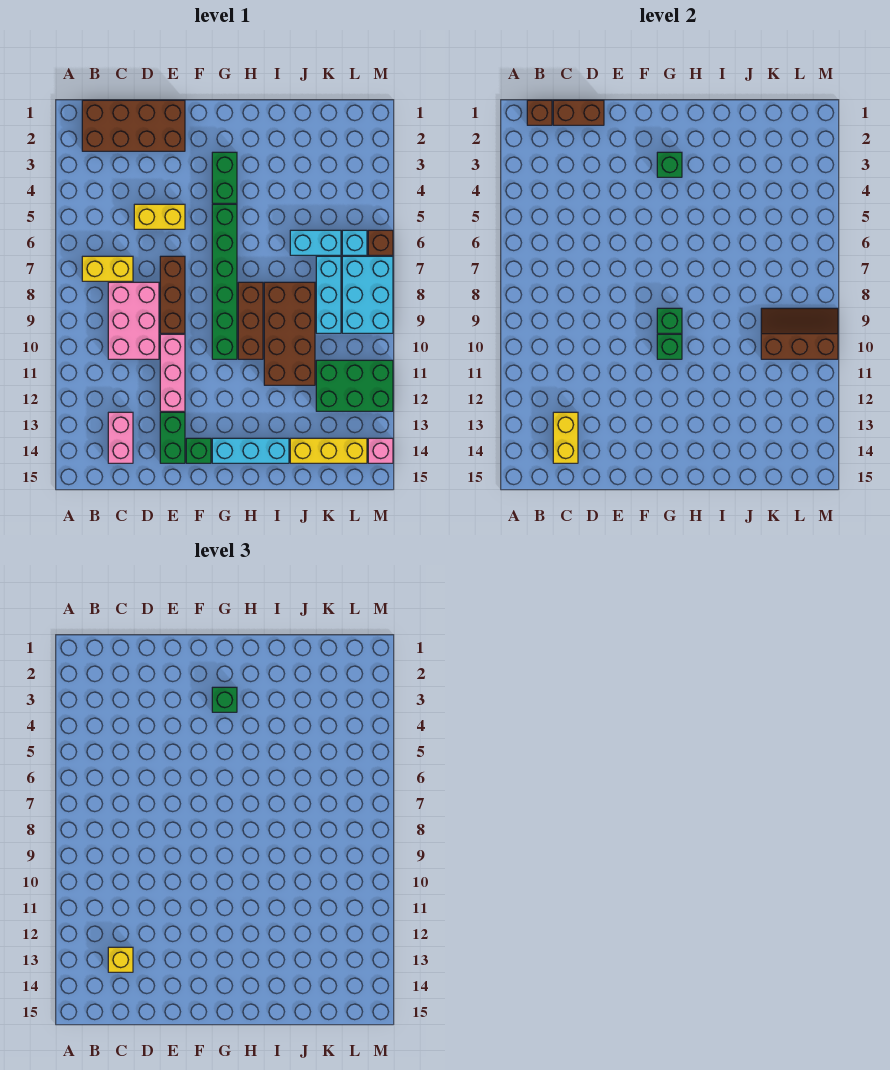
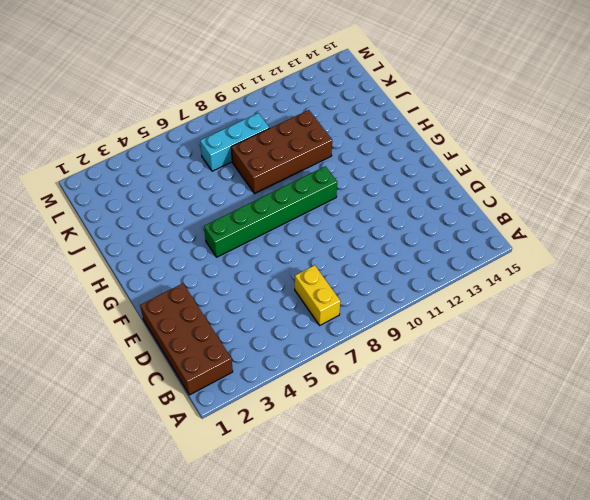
none -> pink brick C8:D10 level 1
none -> pink brick C13:C14 level 1
none -> yellow brick D5:E5 level 1
none -> brown brick E7:E9 level 1

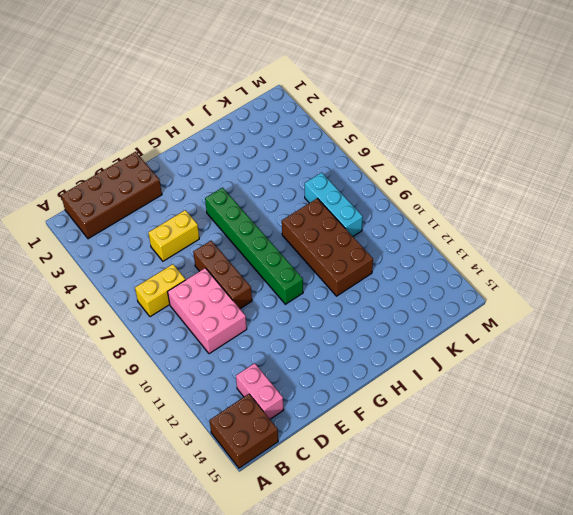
brown brick A14:B15 level 1 -> none
none -> pink brick E10:E12 level 1
none -> green brick E13:E14 level 1
none -> green brick F14 level 1
none -> green brick G3:G4 level 1

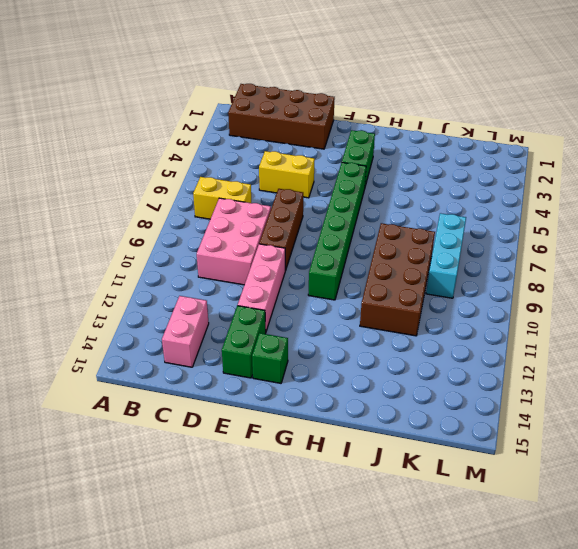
none -> cyan brick G14:I14 level 1
none -> brown brick H8:H10 level 1
none -> cyan brick J6:K6 level 1
none -> yellow brick J14:L14 level 1

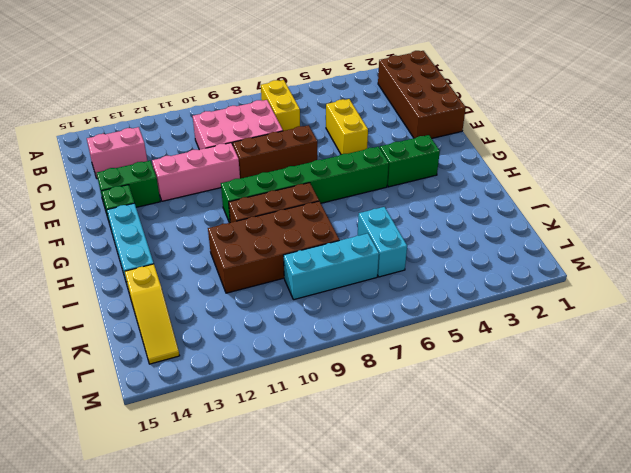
yellow slope J14:L14 level 1 top J -> yellow brick J14:L14 level 1
none -> green brick K11:M12 level 1
none -> cyan brick L6 level 1
none -> cyan brick L7:M9 level 1
none -> brown brick M6 level 1

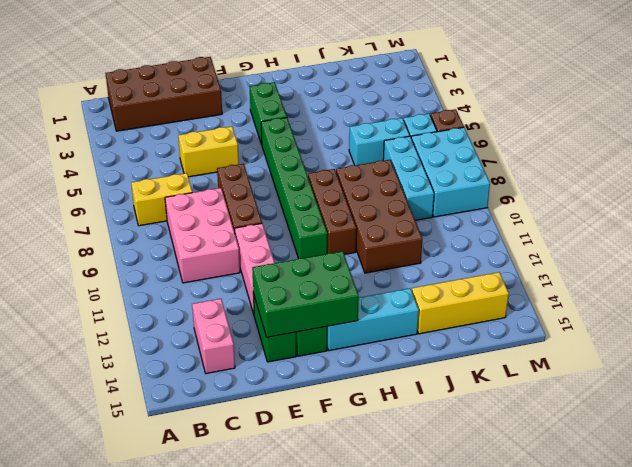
green brick E13:G14 level 2 -> green brick K11:M12 level 1
none -> pink brick M14 level 1
none -> brown brick B1 level 2
none -> brown brick C1:D1 level 2
none -> yellow brick C13:C14 level 2

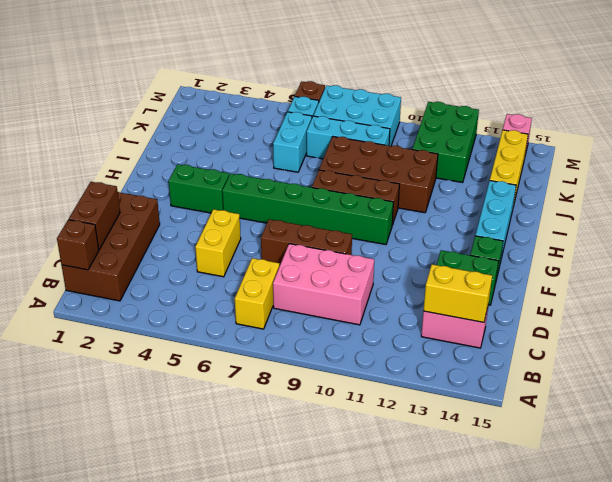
none -> pink brick E10:E12 level 1
none -> green brick G3 level 2
none -> green brick G9 level 2
none -> green brick G10 level 2

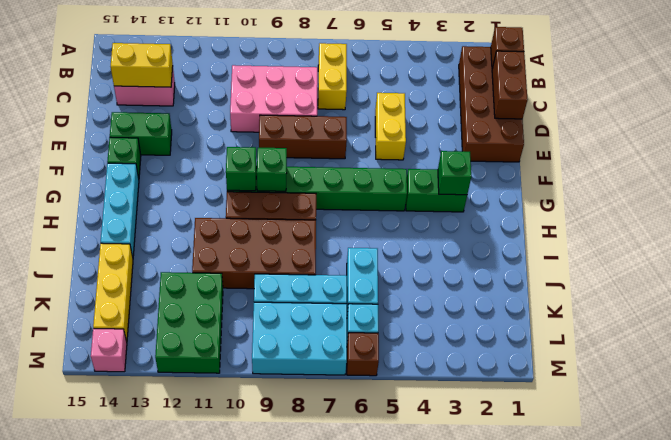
none -> pink brick E10:E12 level 1
none -> brown slope K9:M10 level 2 top 10
none -> yellow brick C13 level 3
none -> green brick G3 level 3

